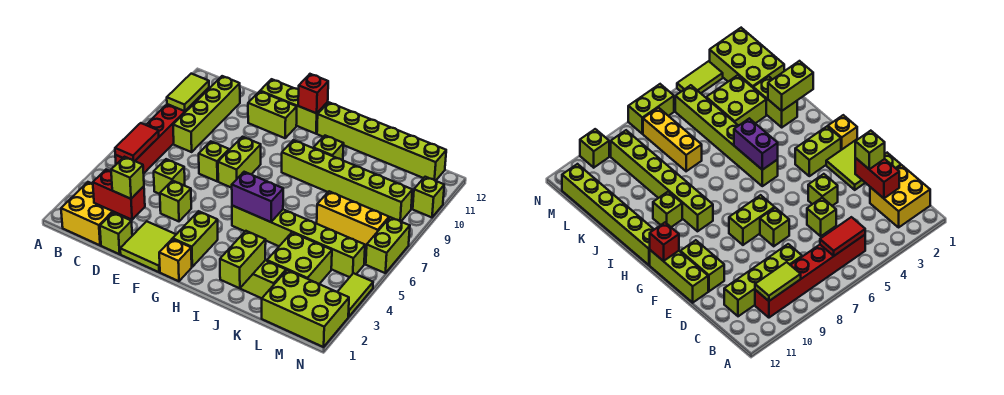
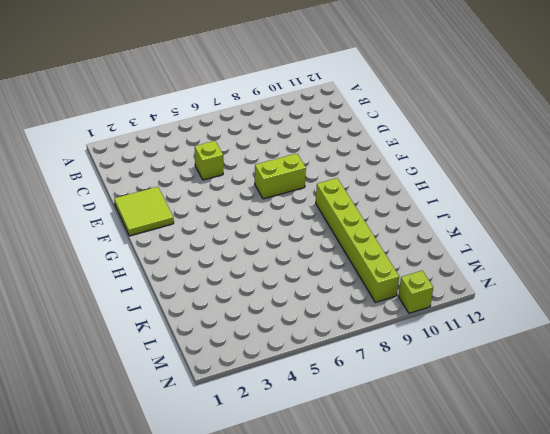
none -> yellow brick B1:C2 level 1
none -> red brick B5:B10 level 1
none -> lime brick C8:C11 level 1
none -> lime brick D1 level 1

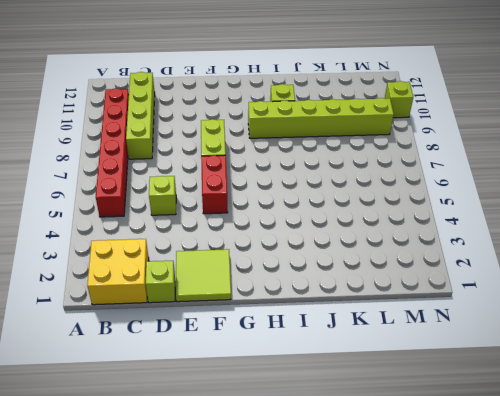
red brick F5:F6 level 1 -> red brick C2:D2 level 2
none -> lime brick E4 level 1
none -> lime brick E7 level 1
none -> lime brick E11:F11 level 1
none -> lime brick E12:G12 level 1

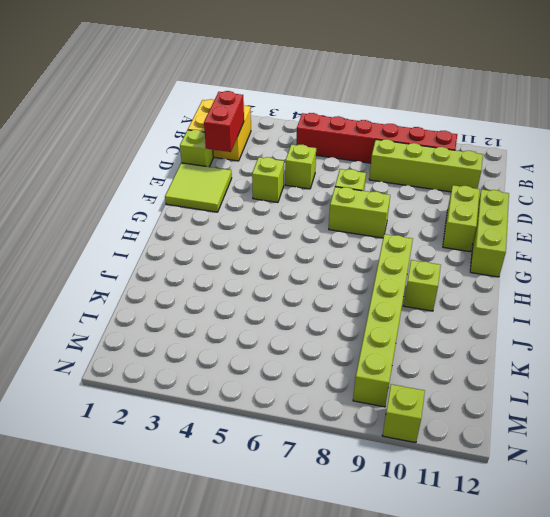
none -> yellow brick G1 level 1
none -> lime brick G2:G3 level 1
none -> lime brick H5:M5 level 1
none -> lime brick H12:M12 level 1

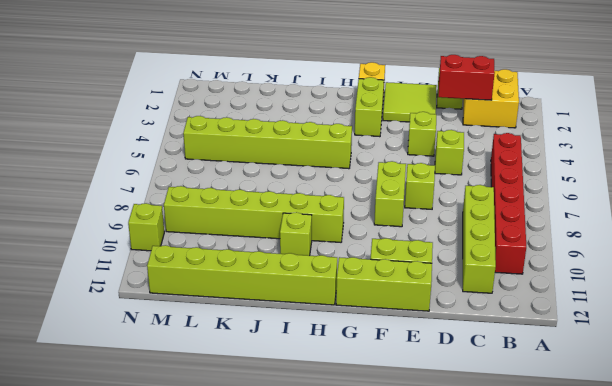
none -> lime brick J2:K2 level 1
none -> lime brick K3:L4 level 1
none -> yellow brick K7:M7 level 1
none -> lime brick L1:N2 level 1

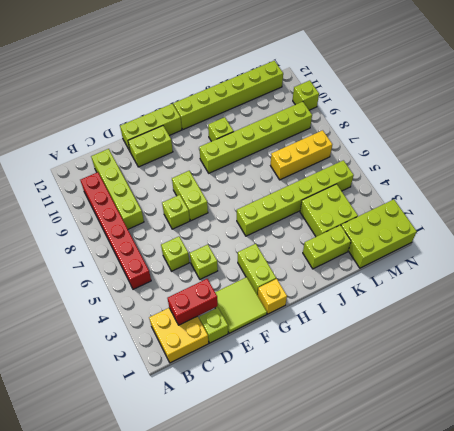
none -> lime tile N3:N4 level 1
none -> lime brick N6:N7 level 1
none -> red tile B5:B6 level 2
none -> lime tile B9:B10 level 2

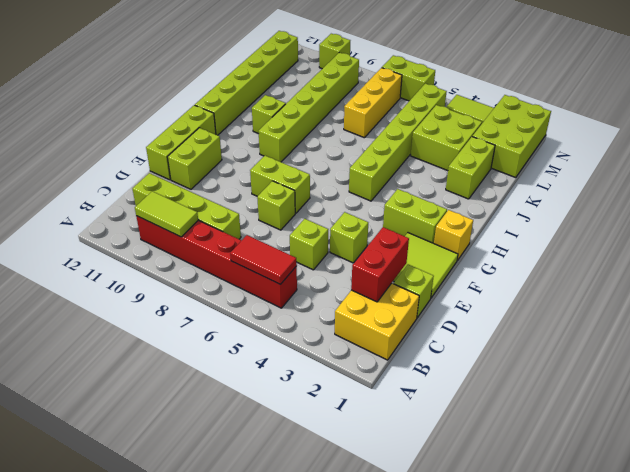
none -> red brick G12 level 2
none -> purple brick H5:I5 level 2
none -> lime brick J1:J2 level 2
none -> lime brick D2 level 3

